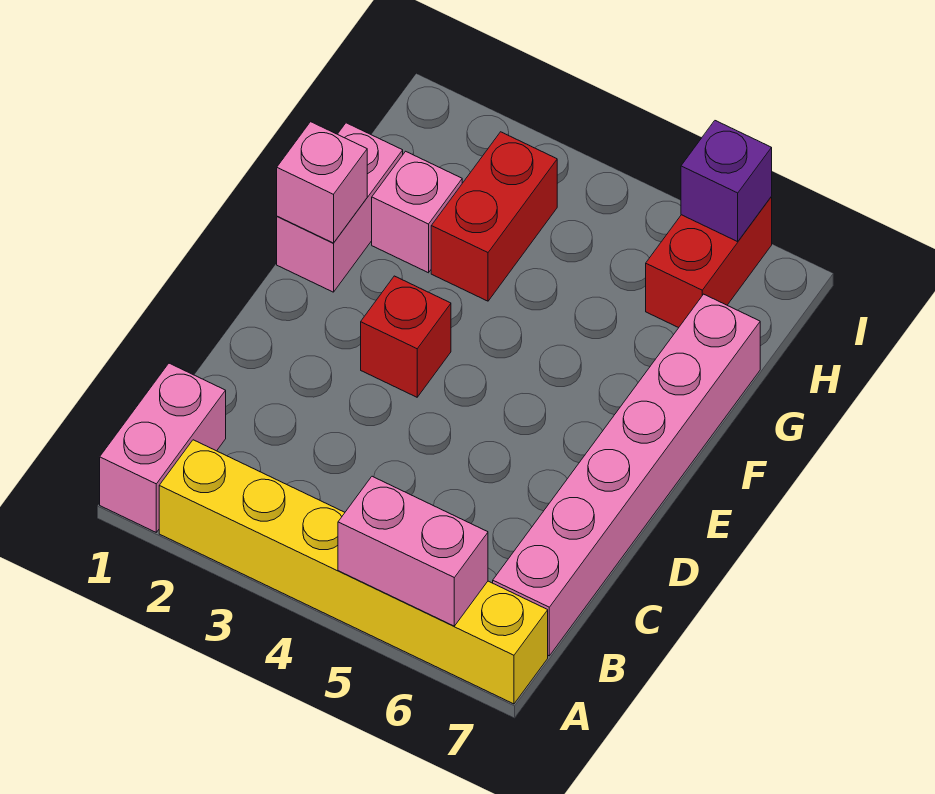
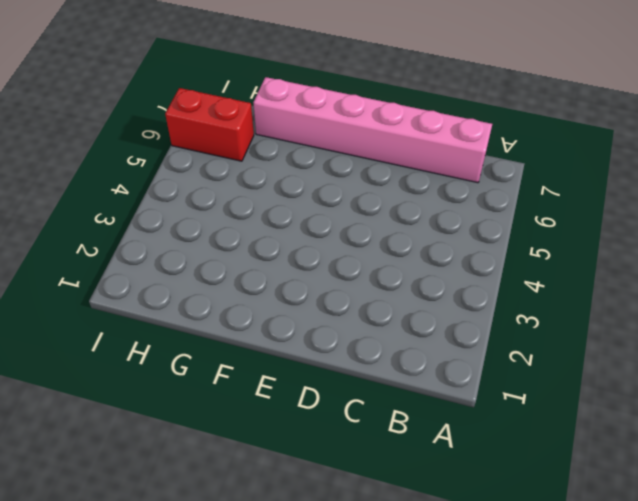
none -> pink brick A1:B1 level 1
none -> yellow brick A2:A7 level 1

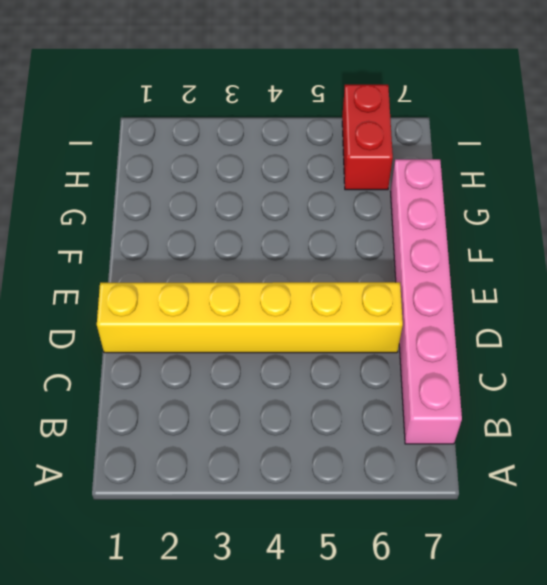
yellow brick D1:D6 level 1 -> yellow brick A2:A7 level 1
none -> pink brick A1:B1 level 1
none -> red brick E3 level 1

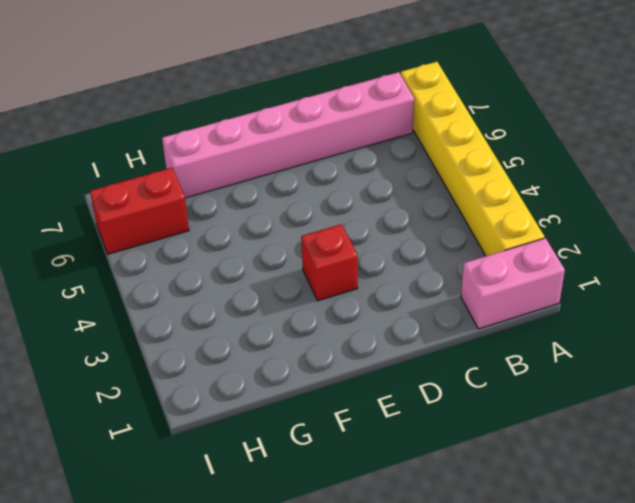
none -> pink brick F1:G1 level 1
none -> pink brick G2 level 1

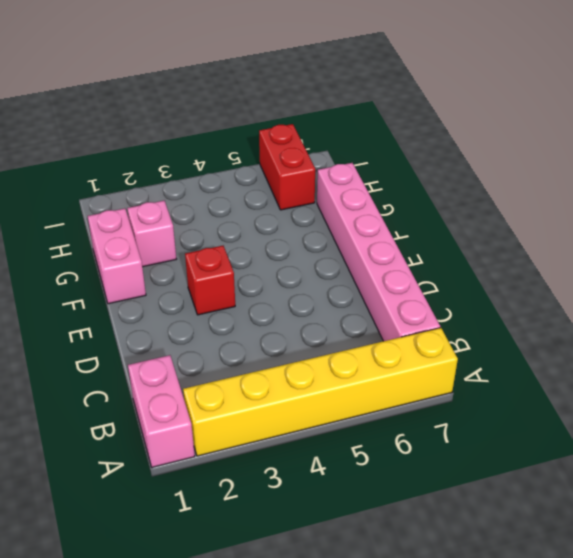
none -> red brick G3:H3 level 1
none -> pink brick A5:A6 level 2

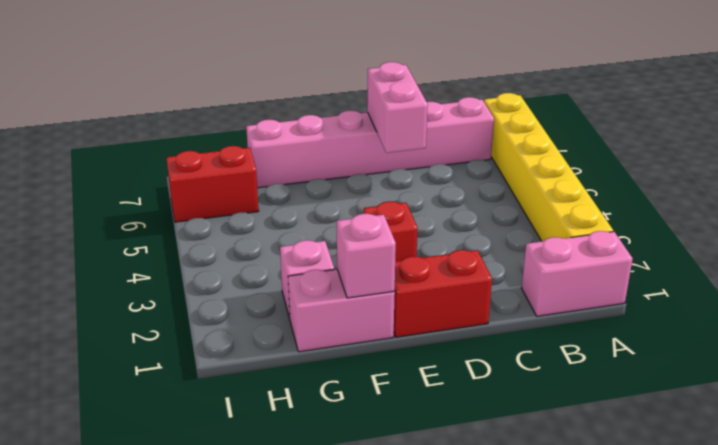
red brick D1:E1 level 1 -> red brick G3:H3 level 1
pink brick D6:D7 level 2 -> pink brick A5:A6 level 2
none -> purple brick I6 level 2

